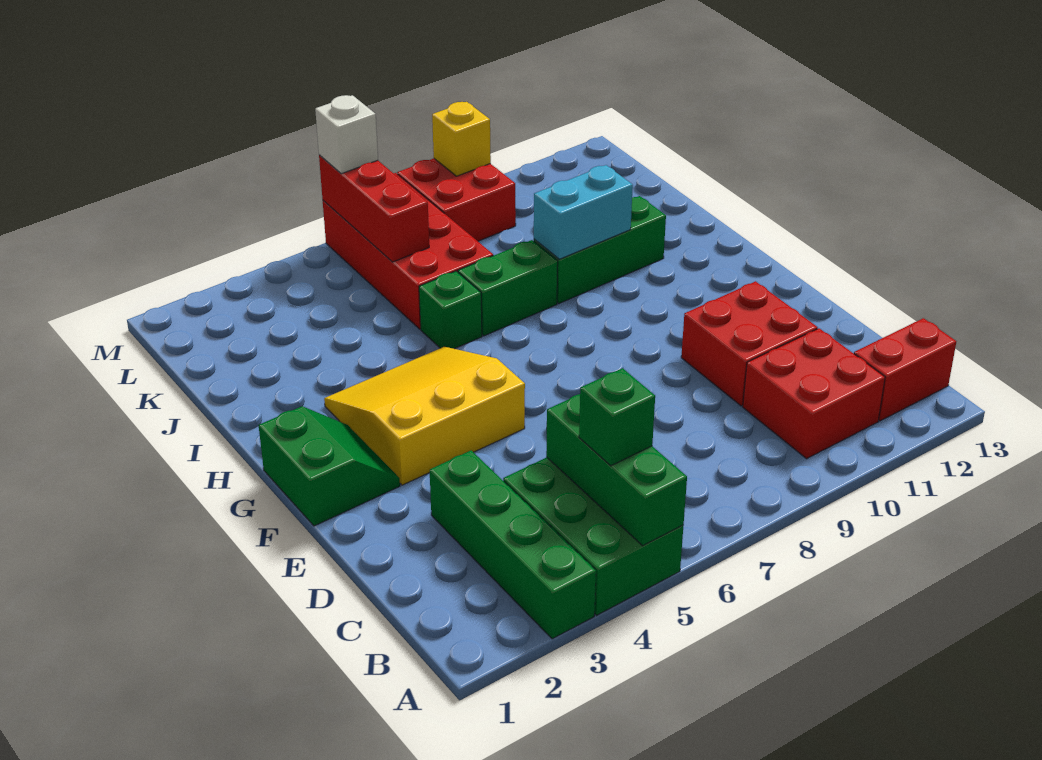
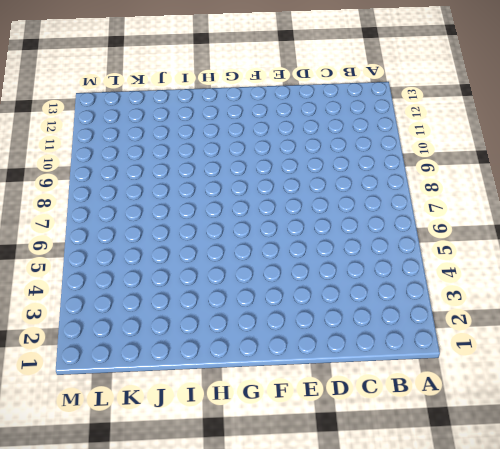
none -> green brick A3:D3 level 1
none -> green brick A4:C5 level 1
none -> red brick B10:C11 level 1

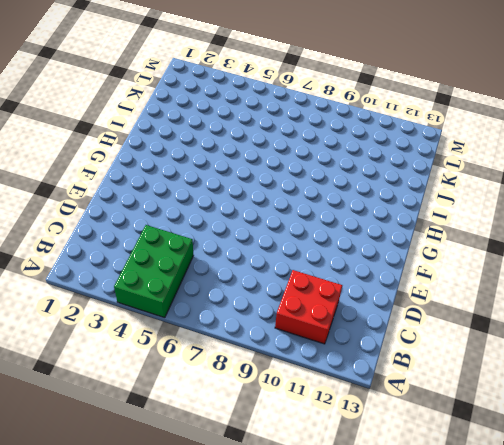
none -> green brick A3:D3 level 1
none -> red brick B12:B13 level 1
none -> red brick D10:E11 level 1

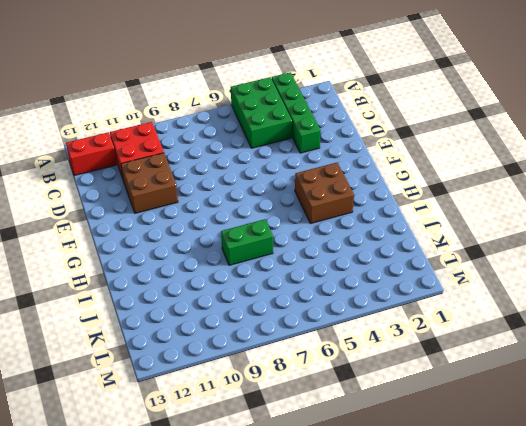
brown brick D10:E11 level 1 -> red brick D10:E11 level 1
brown brick G3:H4 level 1 -> yellow slope F3:H5 level 1 top F
none -> green slope F1:G2 level 1 top 1
none -> green brick I6 level 1
none -> green brick I9:I11 level 1

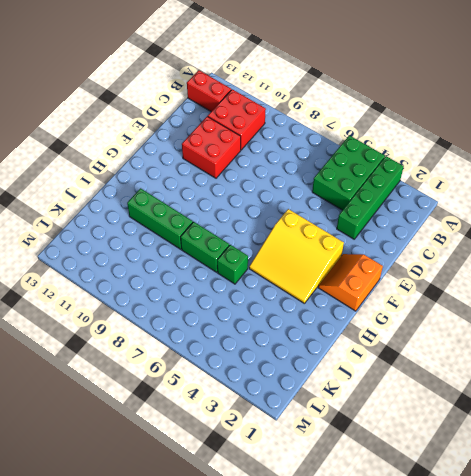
orange slope F1:G2 level 1 top 1 -> green slope F1:G2 level 1 top 1
none -> red brick J6:M7 level 1
none -> red brick L8:M9 level 1
none -> green brick A5:C5 level 2

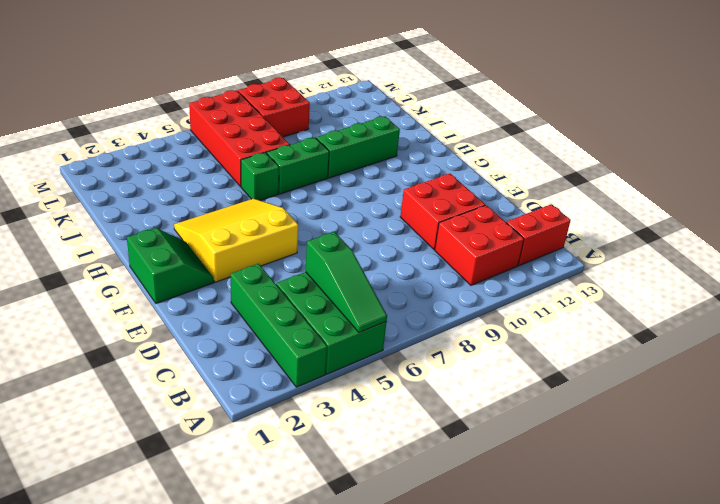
green slope A5:C5 level 2 top C -> green brick A5:C5 level 2
none -> cyan brick I9:I10 level 2
none -> red brick K6:M6 level 2
none -> yellow brick M9 level 2

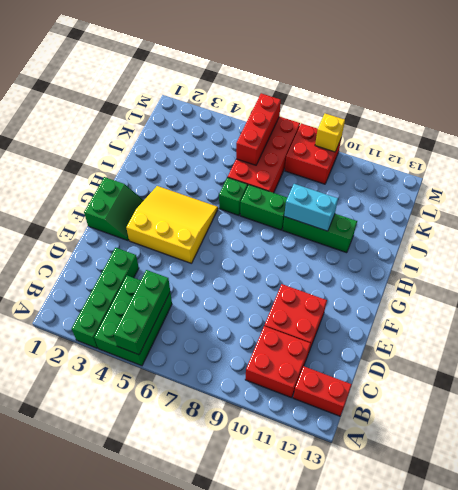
none -> green brick B5 level 3
none -> white brick M6 level 3

